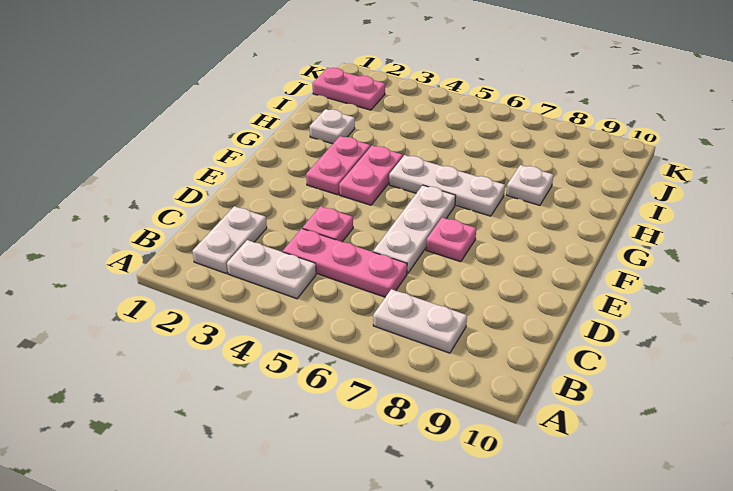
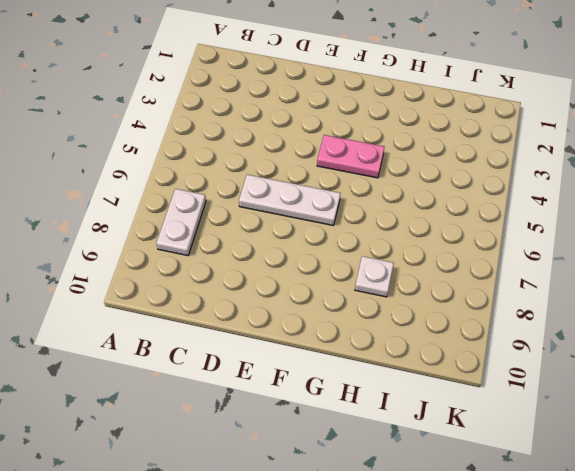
none -> white plate B2:C2 level 1
none -> white plate B3:B4 level 1
none -> pink plate C4:C6 level 1

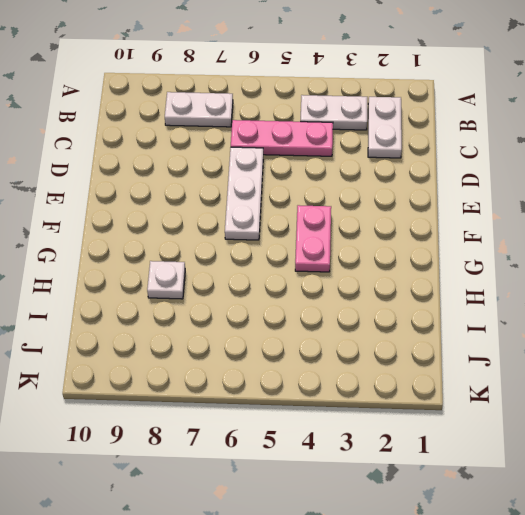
none -> pink plate D4 level 1
none -> pink plate E7 level 1
none -> pink plate F3:G3 level 1

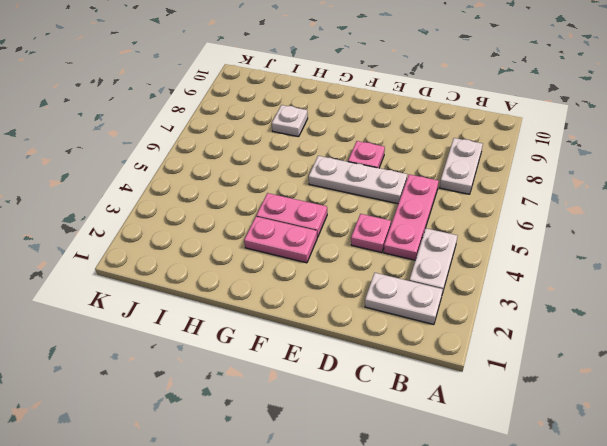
none -> white plate G5:G7 level 1
none -> white plate H2 level 1
none -> pink plate J1:J2 level 1

